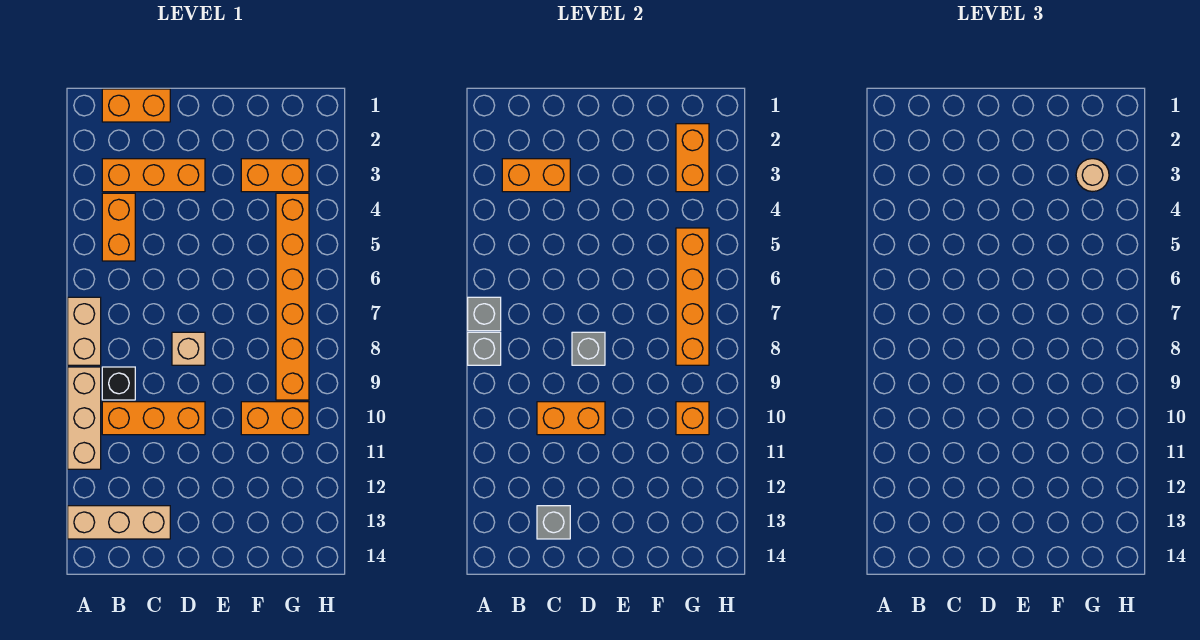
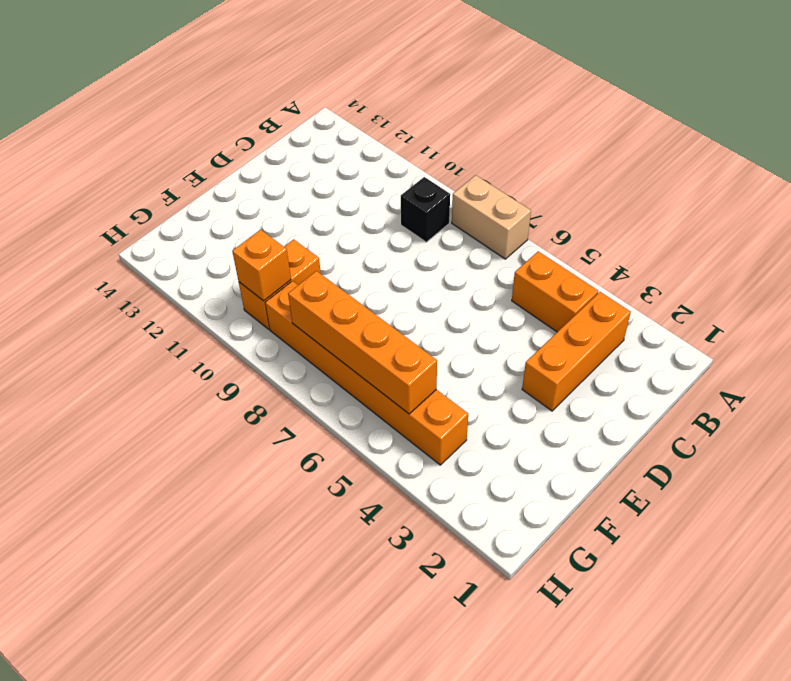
none -> tan brick A9:A11 level 1
none -> tan brick A13:C13 level 1
none -> orange brick B1:C1 level 1

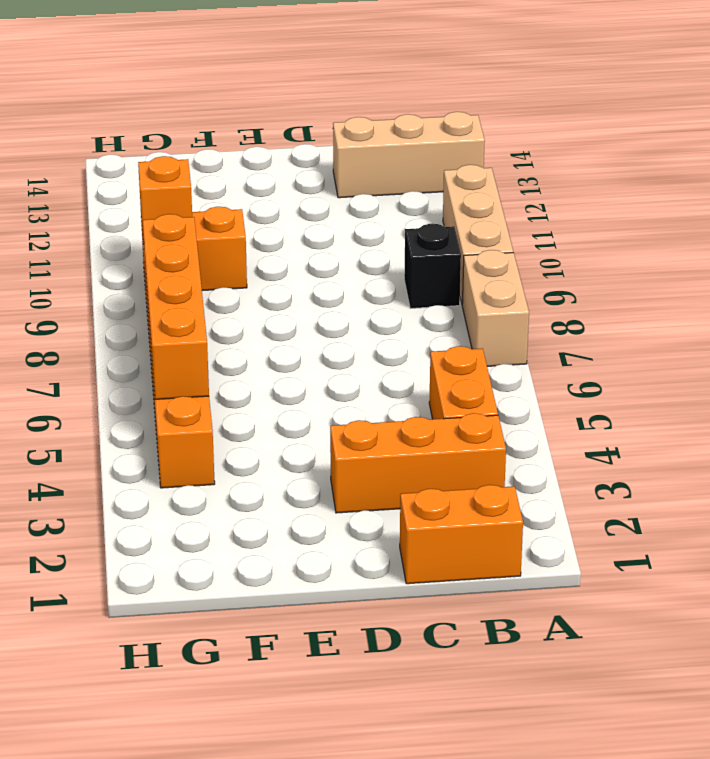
none -> orange brick B10:D10 level 1
none -> tan brick D8 level 1
none -> orange brick F3:G3 level 1

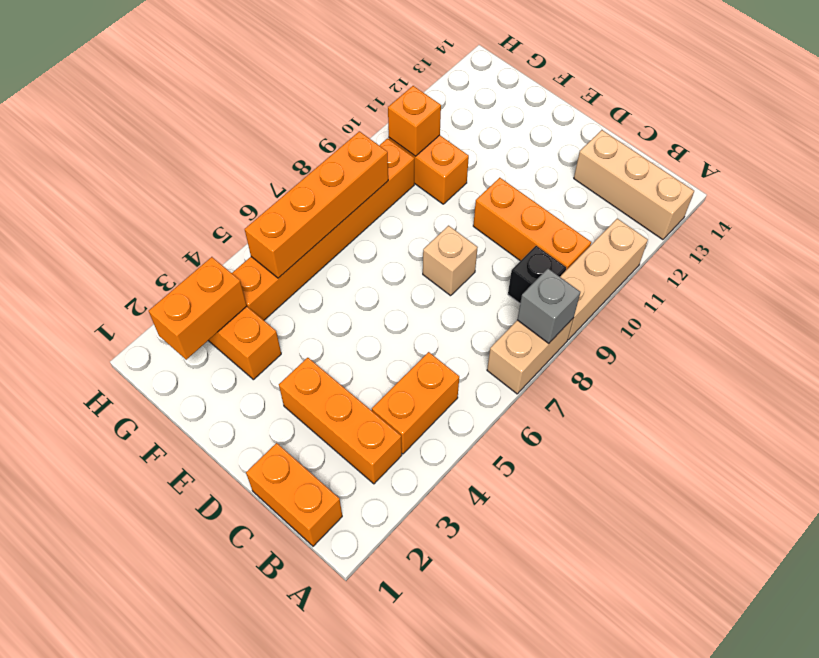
none -> grey brick A7 level 2
none -> orange brick B3:C3 level 2
none -> orange brick C10:D10 level 2

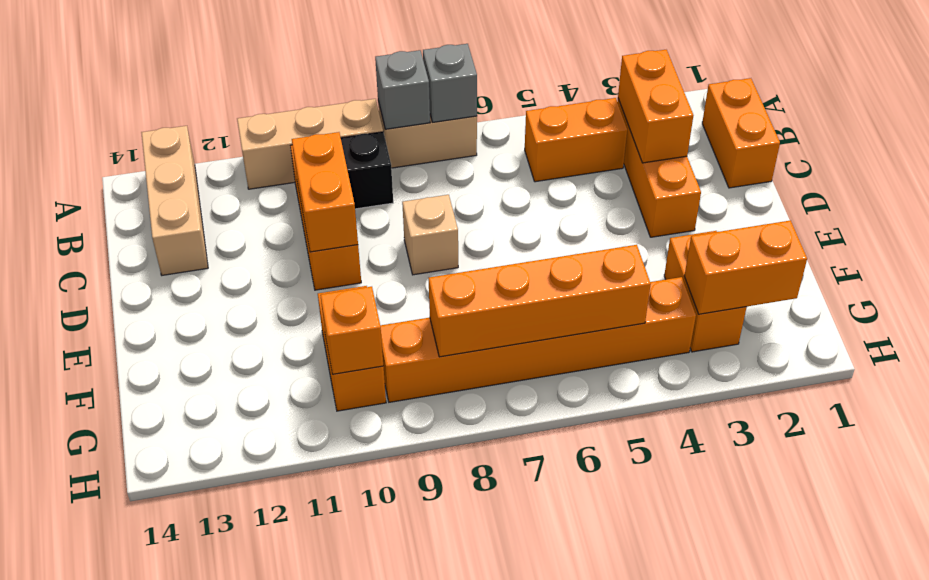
none -> grey brick C13 level 2
none -> grey brick D8 level 2
none -> tan round brick G3 level 3

